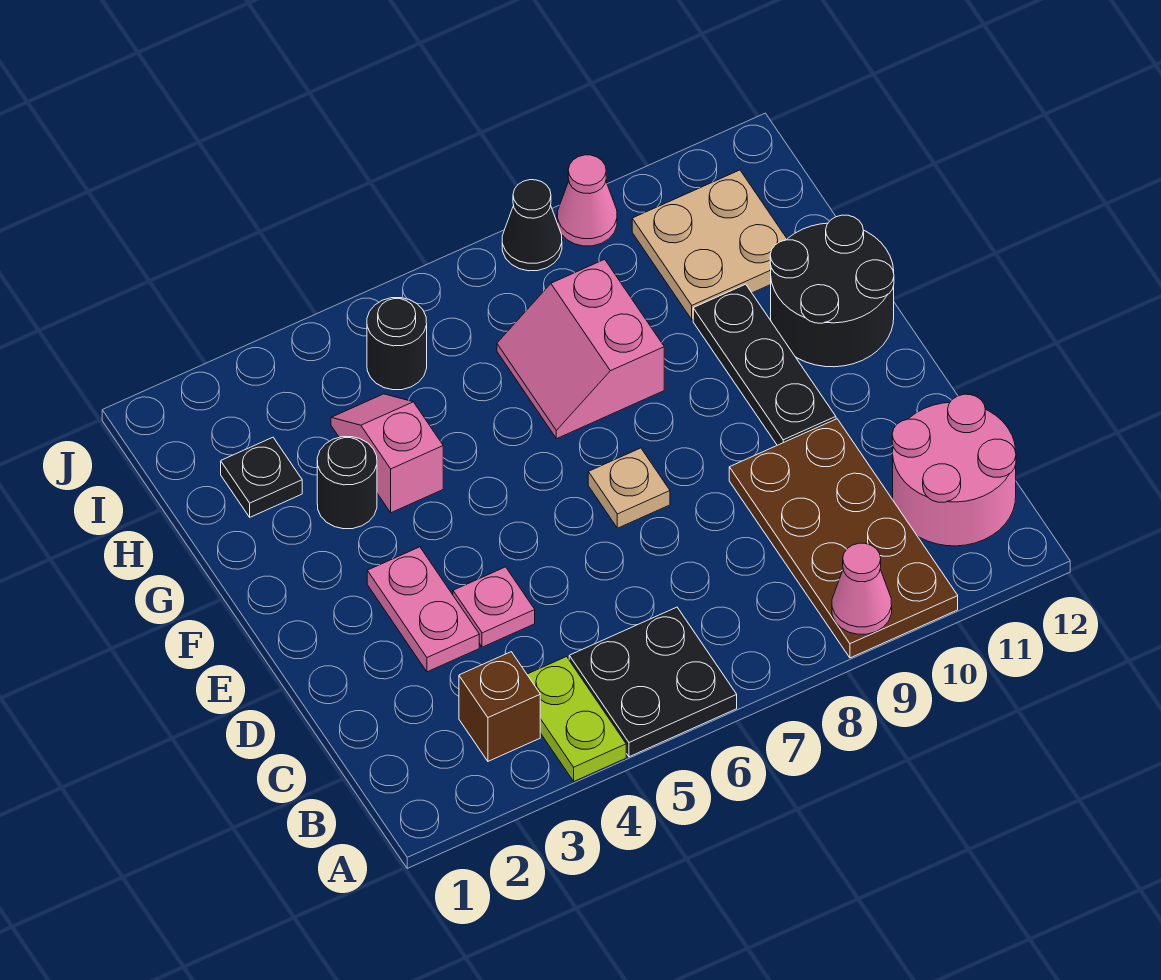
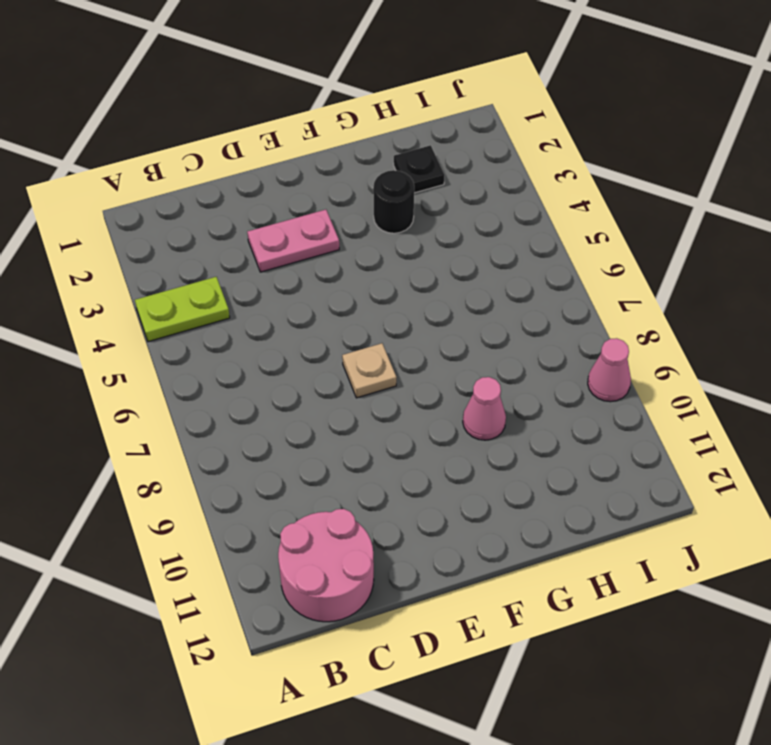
pink cone G9 level 1 -> pink cone A9 level 2
none -> black plate A5:B6 level 1
none -> brown plate A9:D10 level 1
none -> brown brick B3 level 1

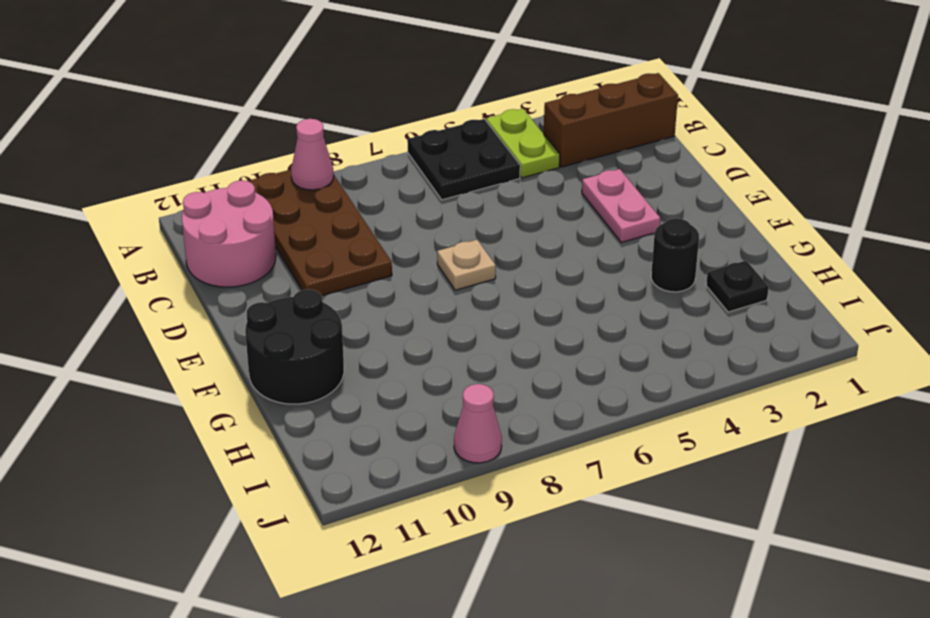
brown brick B1:B3 level 1 -> brown brick B3 level 1
none -> pink plate D4 level 1
none -> black plate E10:G10 level 1
none -> pink slope G4:H4 level 1 top G

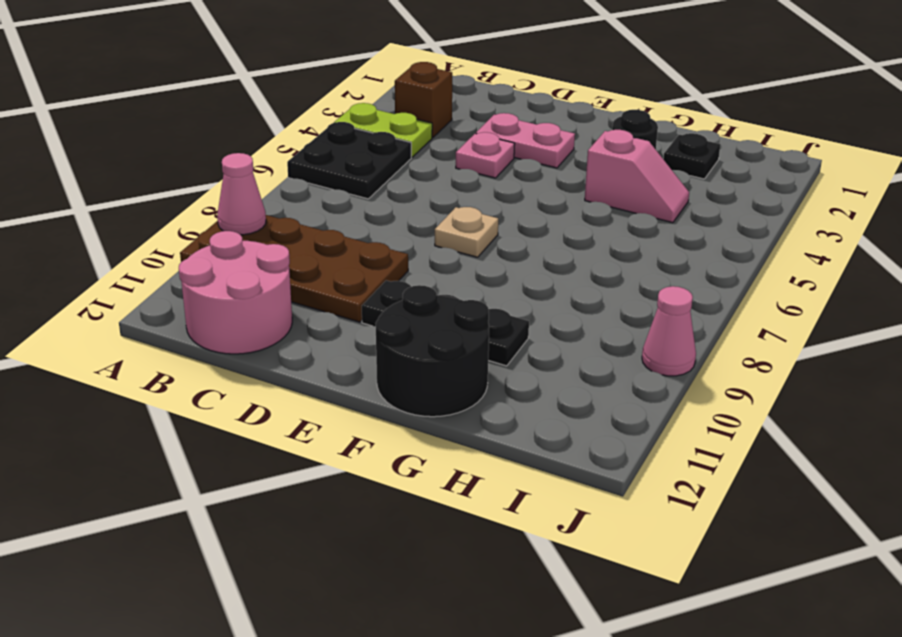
none -> pink slope G7:H8 level 1 top 8
none -> tan plate H10:I11 level 1
none -> black round brick I5 level 1

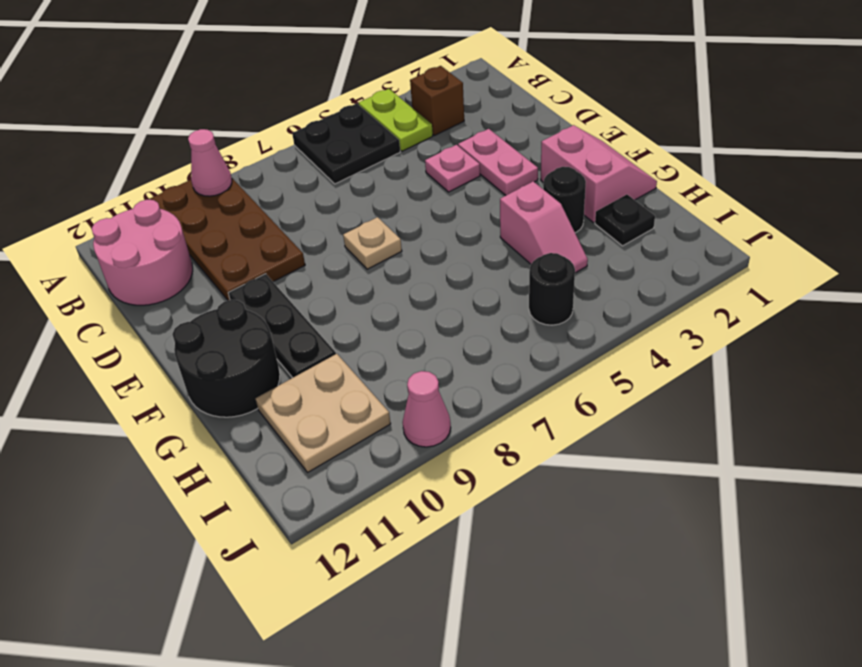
pink slope F1:G2 level 1 top 2 -> pink slope G7:H8 level 1 top 8
none -> black cone J8 level 1

